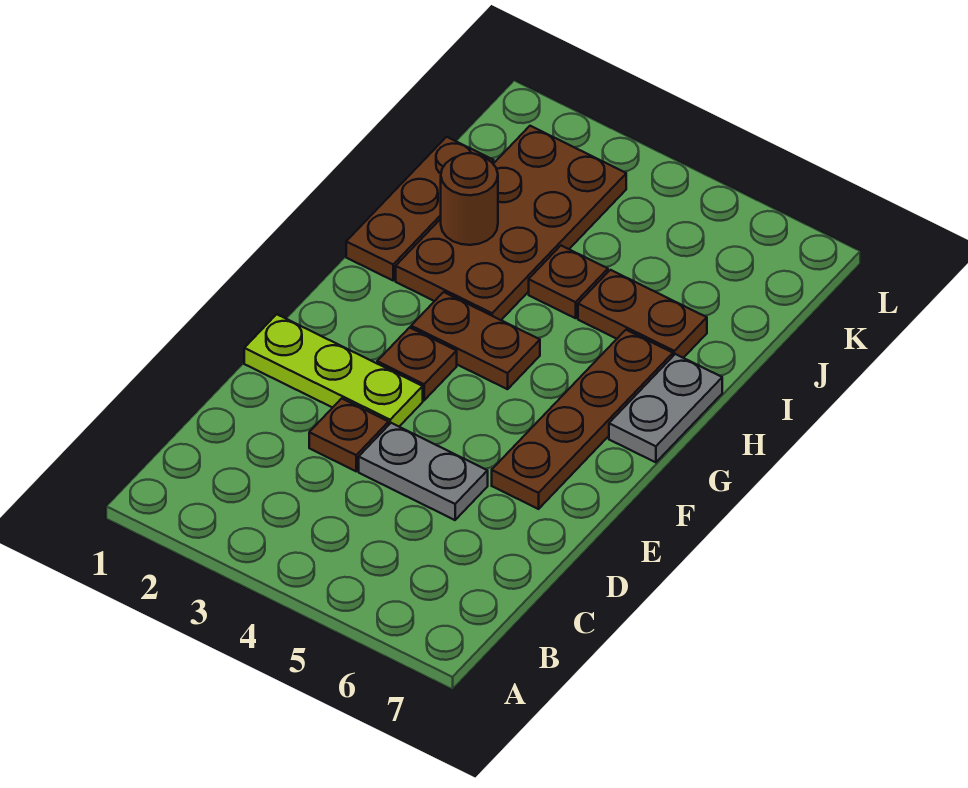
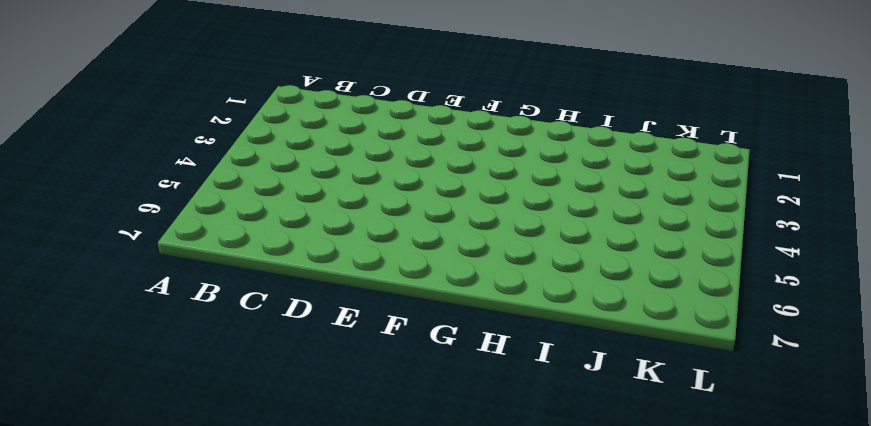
none -> brown plate D3 level 1
none -> grey plate D4:D5 level 1
none -> lime plate E1:E3 level 1

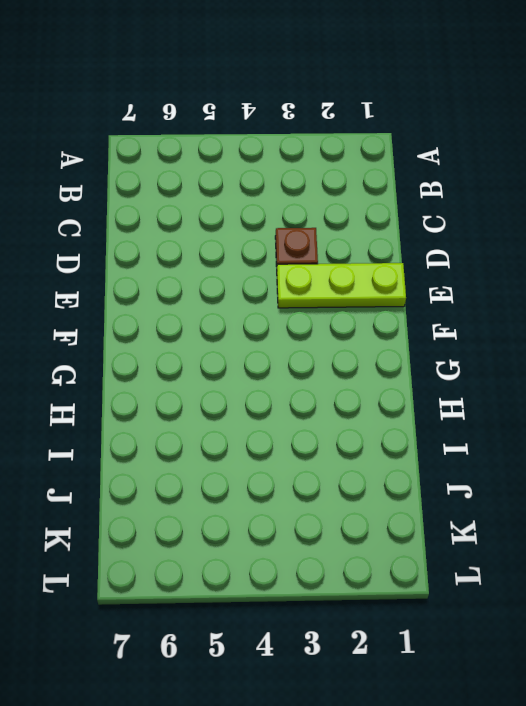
none -> grey plate D4:D5 level 1
none -> brown plate E6:H6 level 1
none -> brown plate F3 level 1

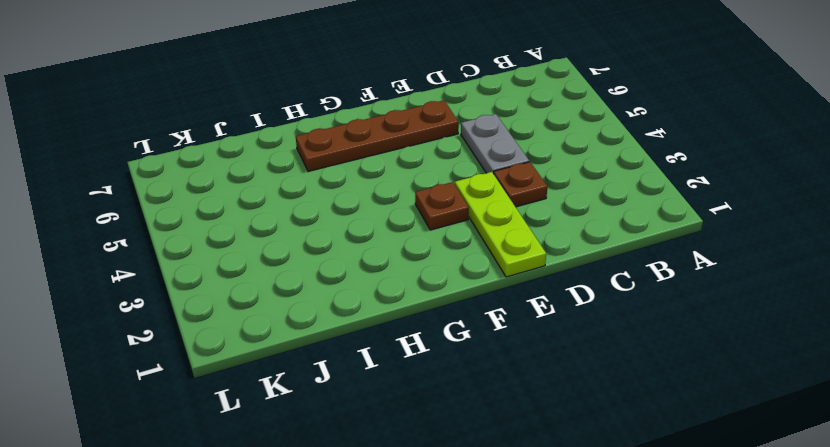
none -> brown plate G3:G4 level 1
none -> grey plate G7:H7 level 1
none -> brown plate H1:J1 level 1

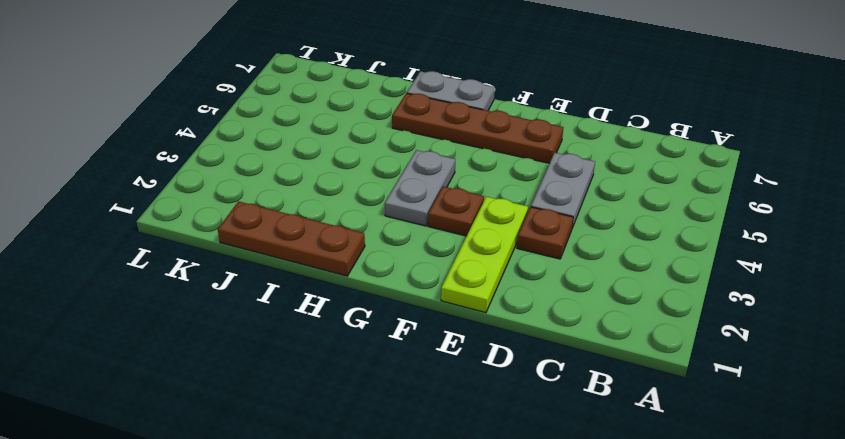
grey plate G3:G4 level 1 -> brown plate G3:G4 level 1
none -> brown plate H2:K3 level 1
none -> brown plate I4 level 1
none -> brown plate I5:I6 level 1

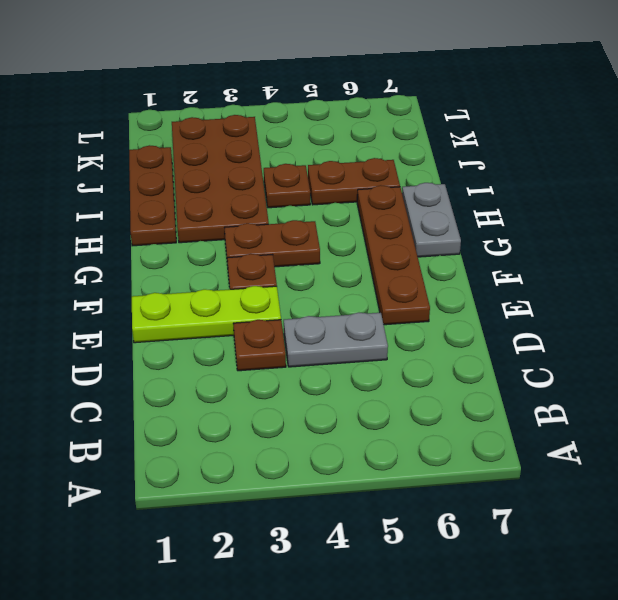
none -> brown round brick I2 level 2

